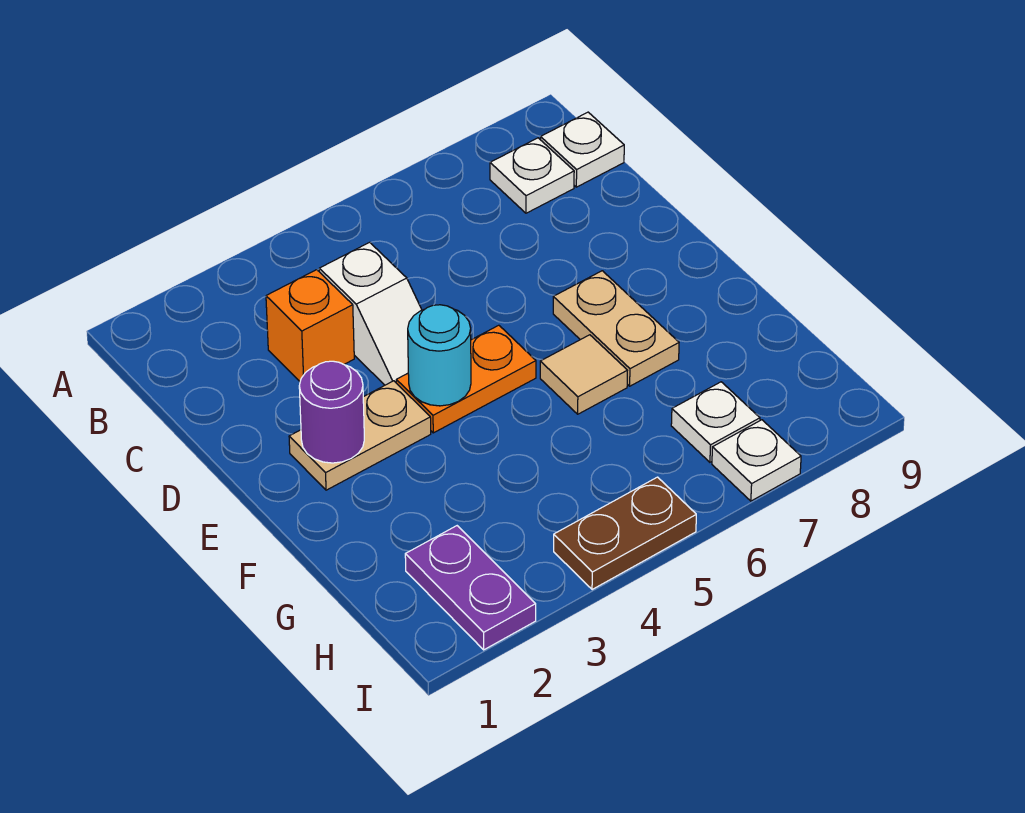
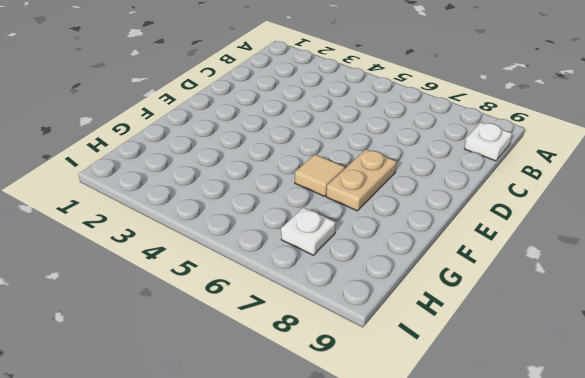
none -> white plate B8 level 1
none -> orange brick C3 level 1
none -> white slope C4:D4 level 1 top C

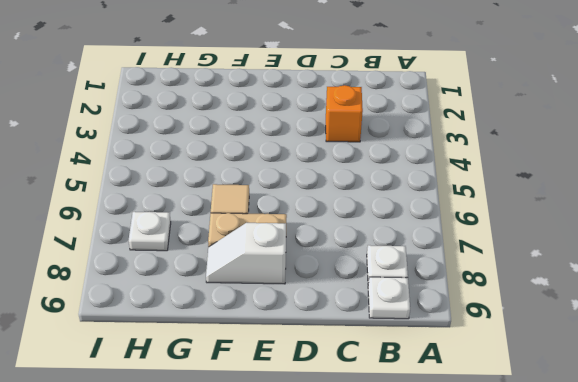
white slope E8:F8 level 1 top E -> white slope C4:D4 level 1 top C
none -> tan plate E2:E3 level 1
none -> orange plate E4:E5 level 1
none -> purple plate H2:I2 level 1

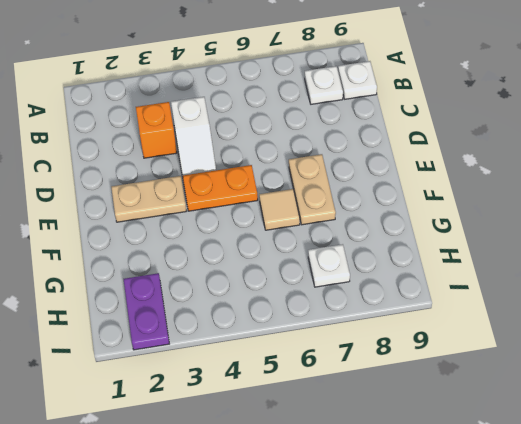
none -> brown plate I4:I5 level 1
none -> white plate I7 level 1
none -> purple round brick E2 level 2

